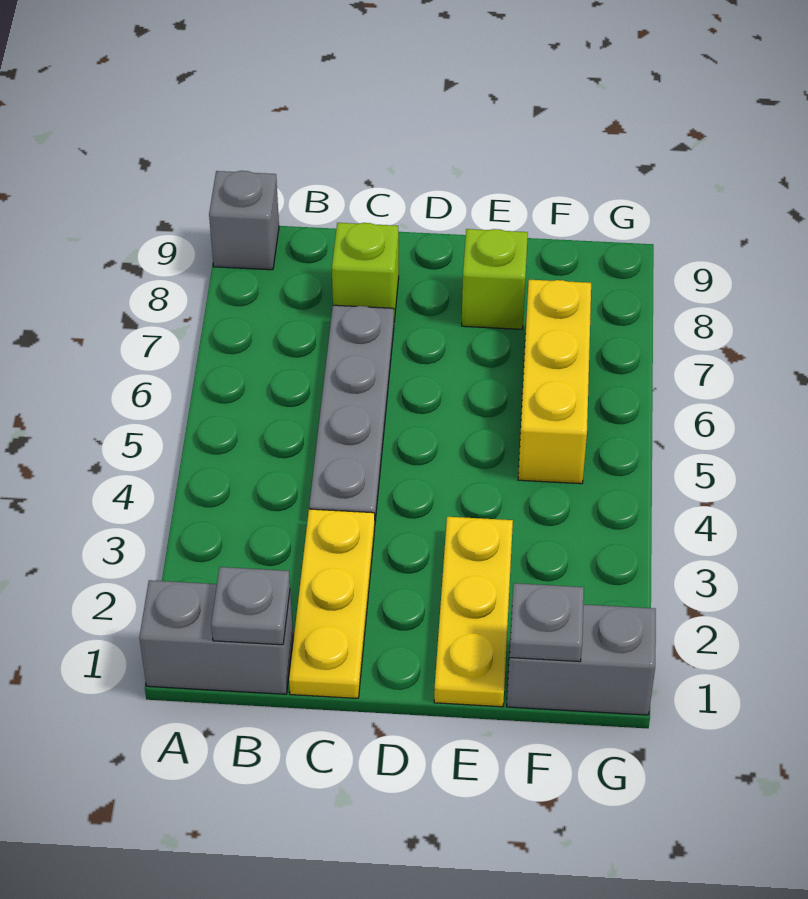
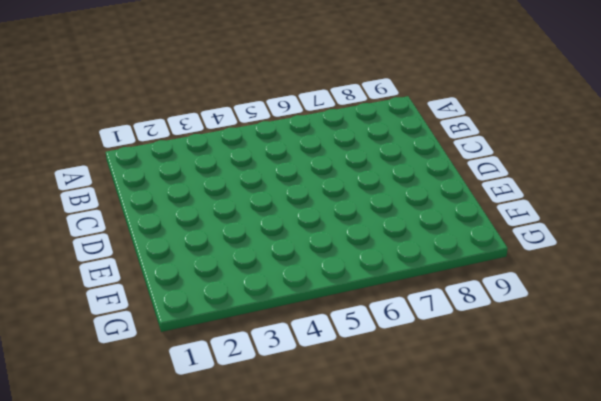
none -> grey brick A1:B1 level 1
none -> grey brick A9 level 1

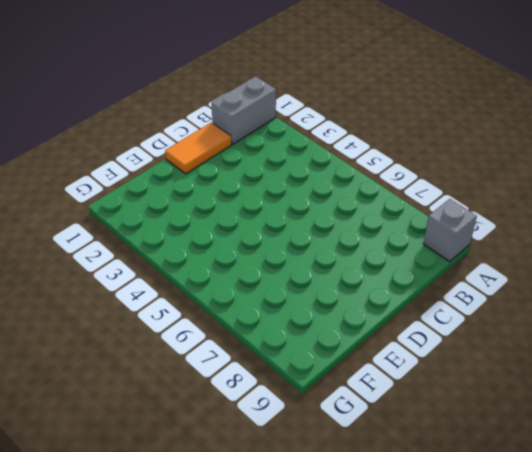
orange tile C1:D1 level 1 -> yellow plate C1:C3 level 1
none -> grey plate C4:C7 level 1
none -> lime brick C8 level 1

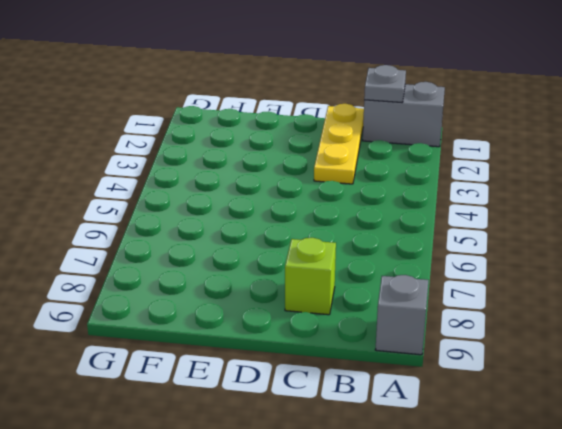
none -> grey plate C4:C7 level 1
none -> yellow plate E1:E3 level 1

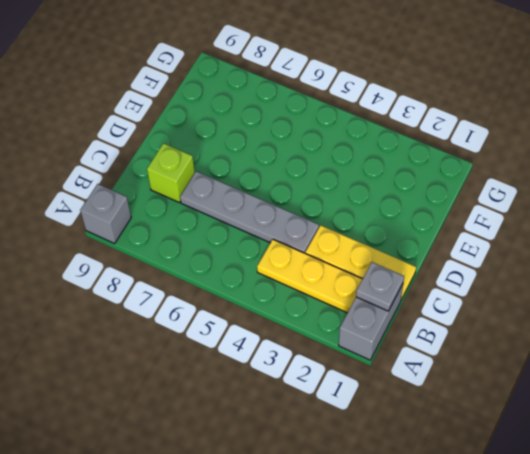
yellow plate B2:B4 level 1 -> yellow plate E1:E3 level 1
none -> lime brick E8 level 1
none -> grey brick F1:G1 level 1

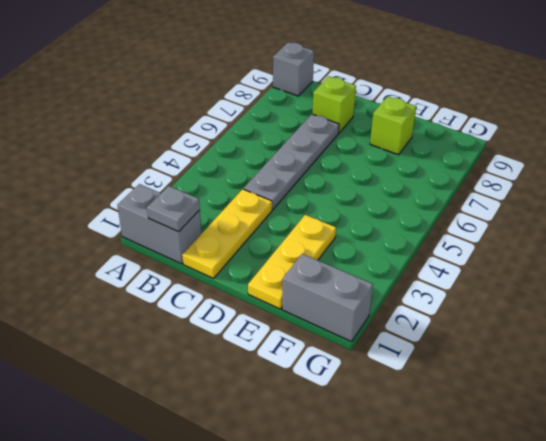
none -> yellow brick F5:F7 level 1
none -> grey plate F1 level 2

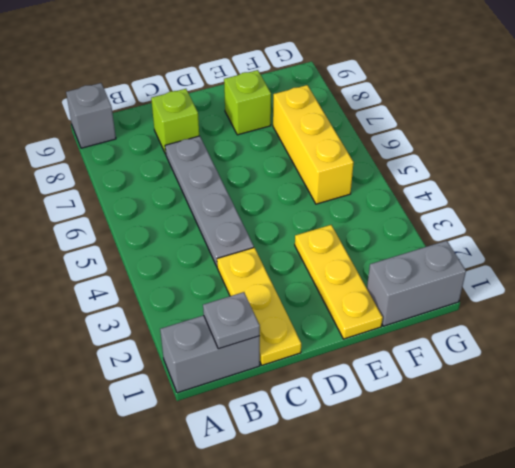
none -> grey plate F1 level 2

